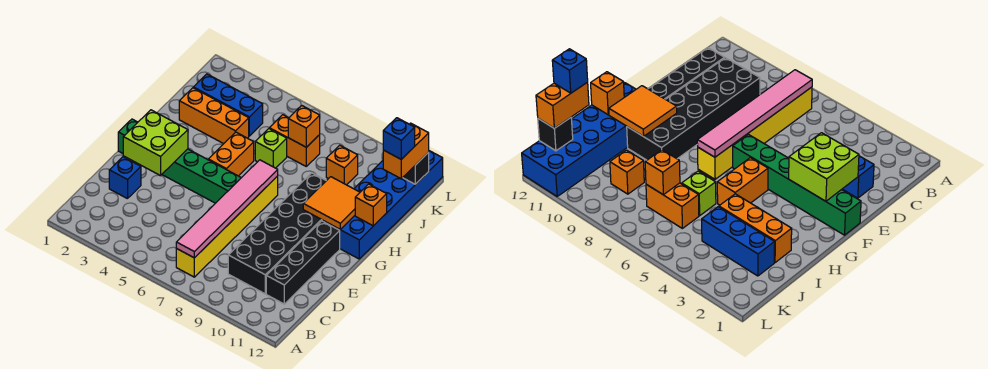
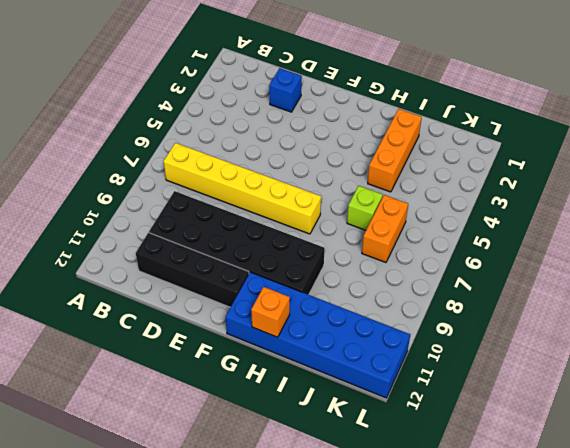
none -> green brick F1:F6 level 1
none -> orange brick G5:H5 level 1
none -> blue brick J2:J4 level 1

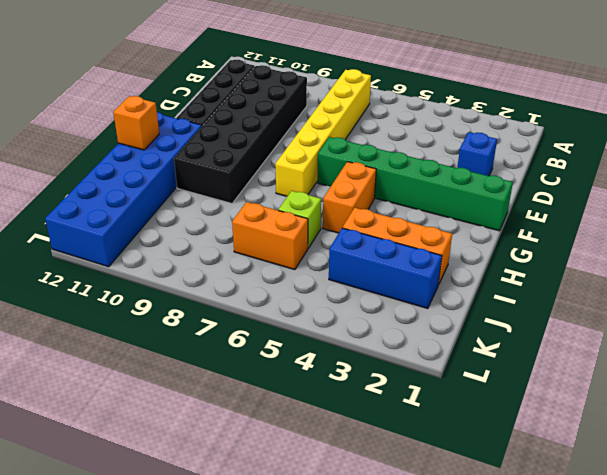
none -> orange brick J9 level 1
none -> pink tile B7:G7 level 2
none -> lime brick E2:F3 level 2

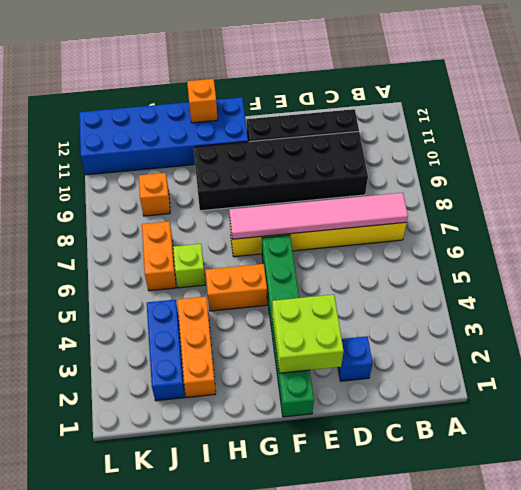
none -> orange tile G10:H11 level 2
none -> orange brick J7 level 2
none -> black brick K12 level 2

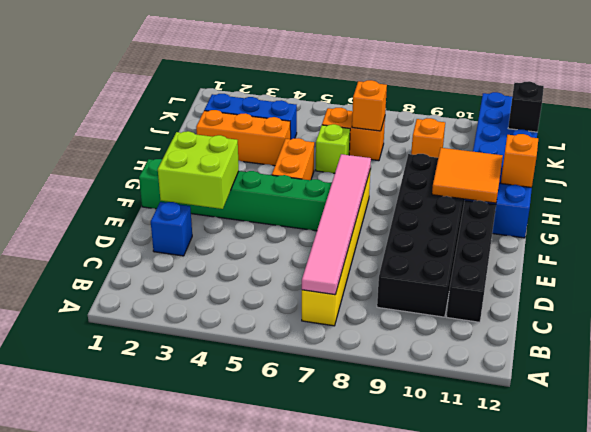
none -> orange brick J12:K12 level 3
none -> blue brick J12 level 4

